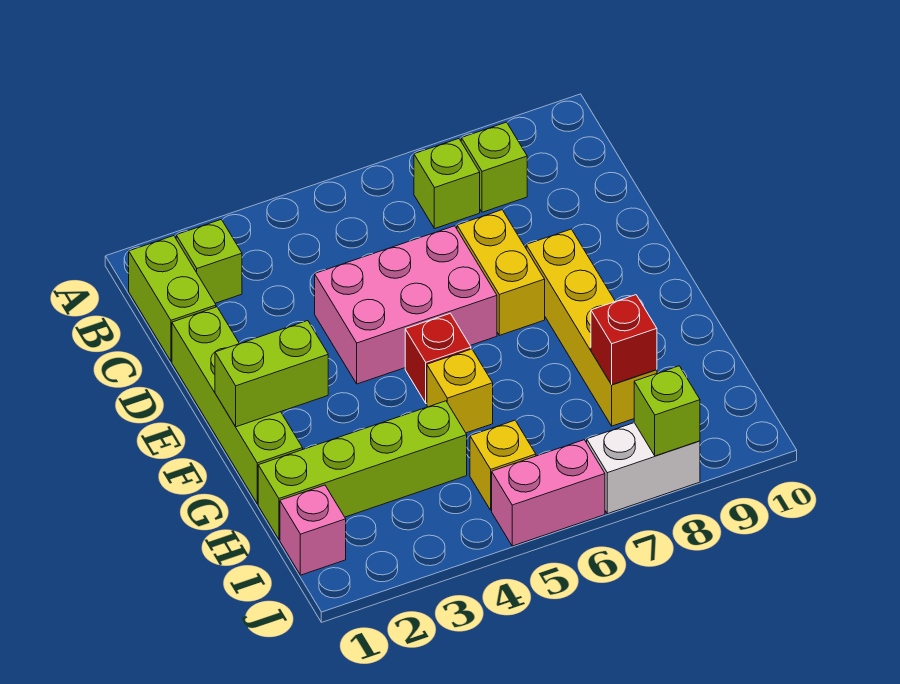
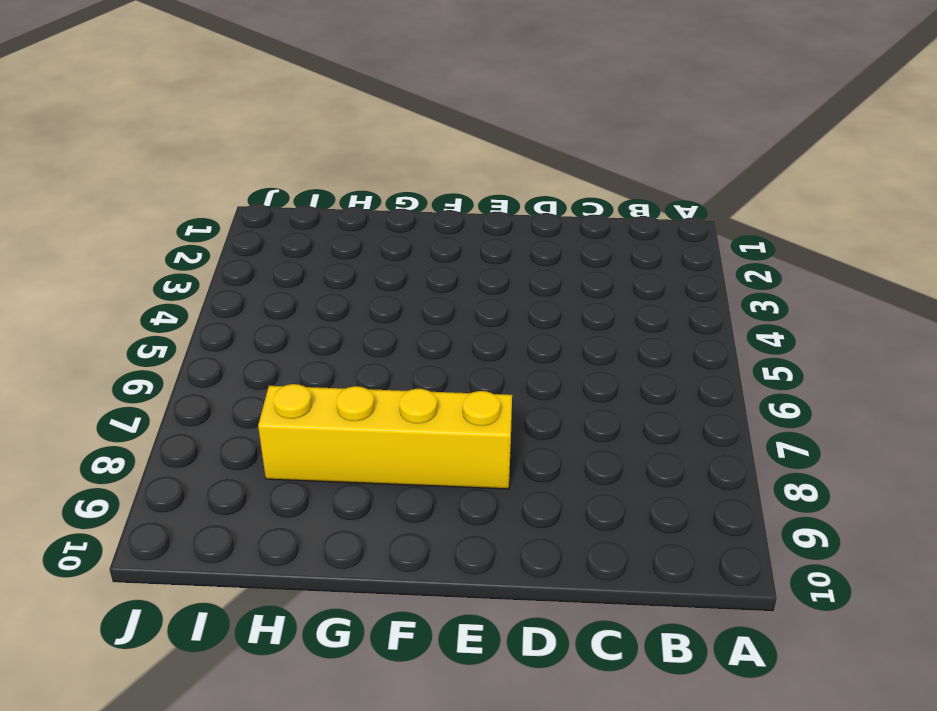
none -> lime brick B1:C1 level 1
none -> lime brick B2 level 1
none -> lime brick B7 level 1

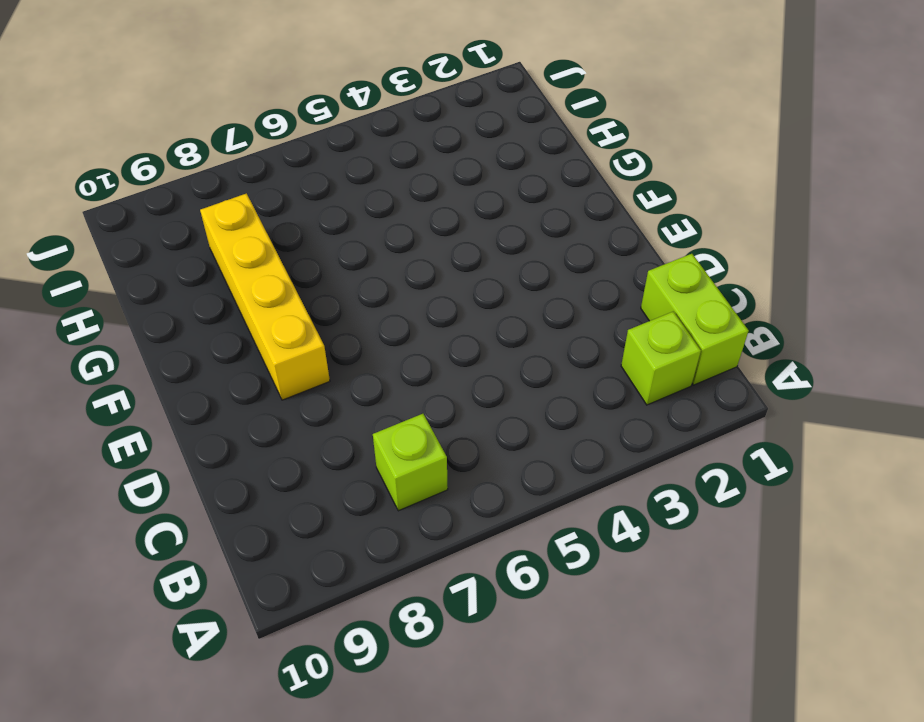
none -> lime brick B8 level 1
none -> lime brick D1:G1 level 1
none -> pink brick D4:E6 level 1

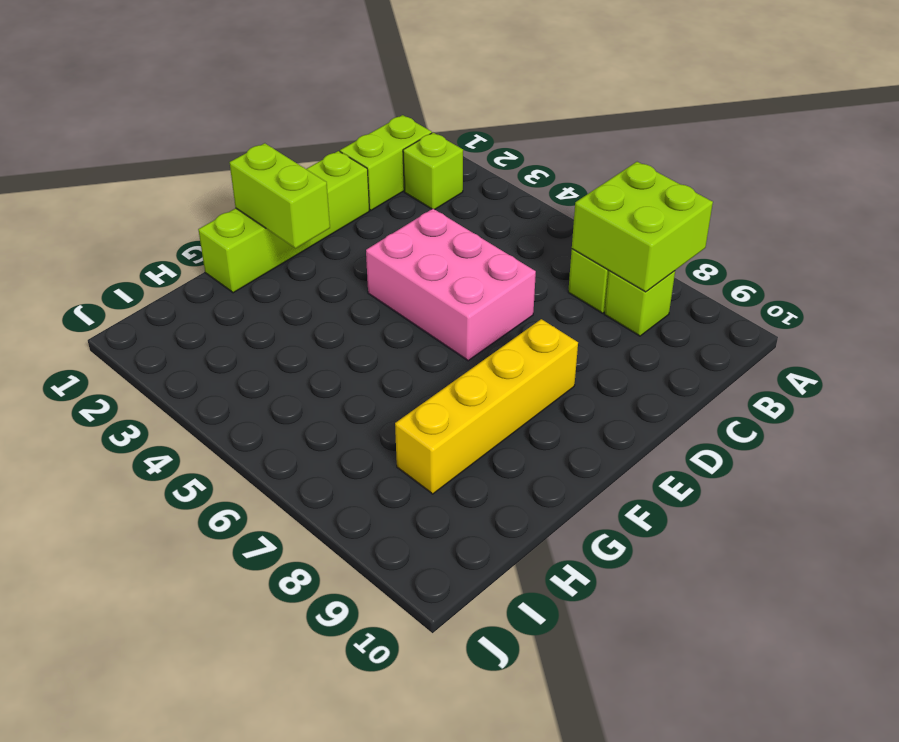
lime brick A7:B8 level 2 -> none
none -> yellow brick D7:E7 level 1
none -> red brick F5 level 1
none -> yellow brick G5 level 1

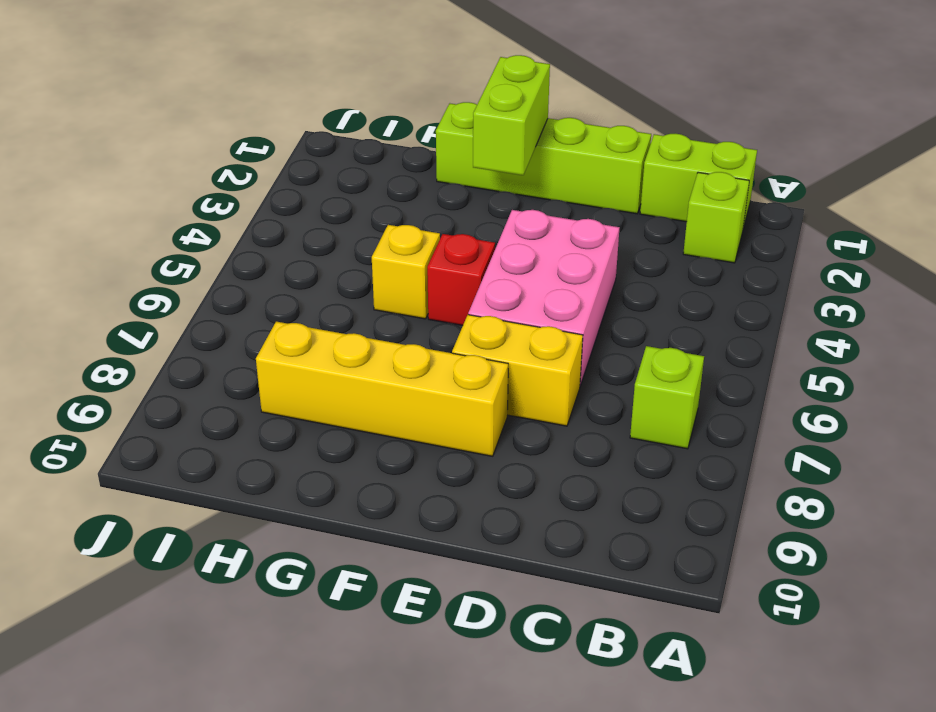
none -> lime brick B8 level 1
none -> lime brick H1:H4 level 1
none -> pink brick I1 level 1

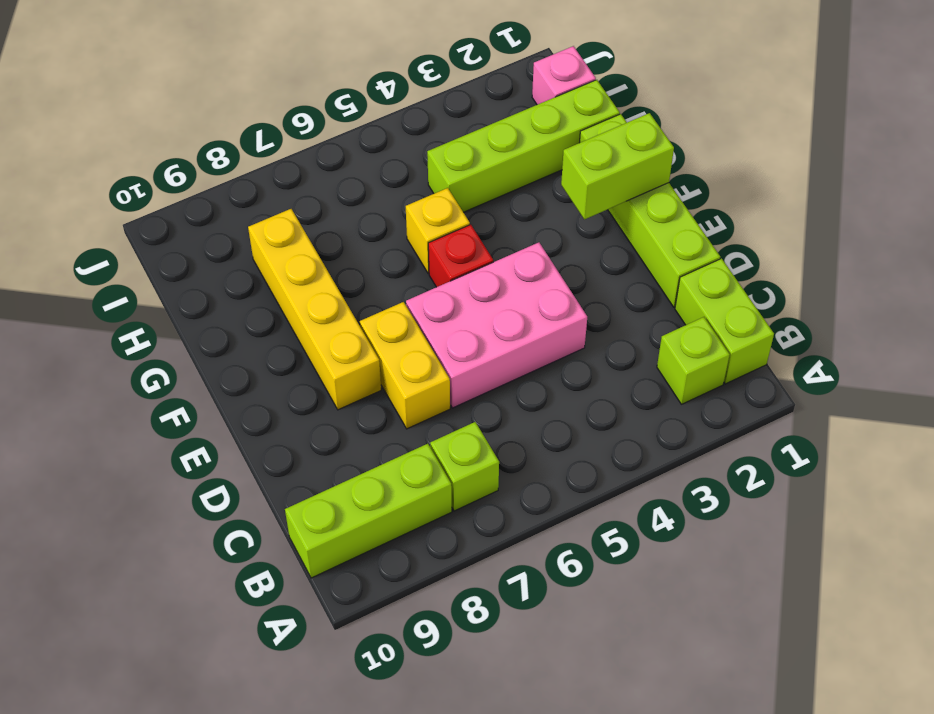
lime brick B8:B10 level 1 -> lime brick B8 level 1
none -> yellow brick I5 level 1
none -> pink brick J5:J6 level 1
none -> white brick J7:J8 level 1

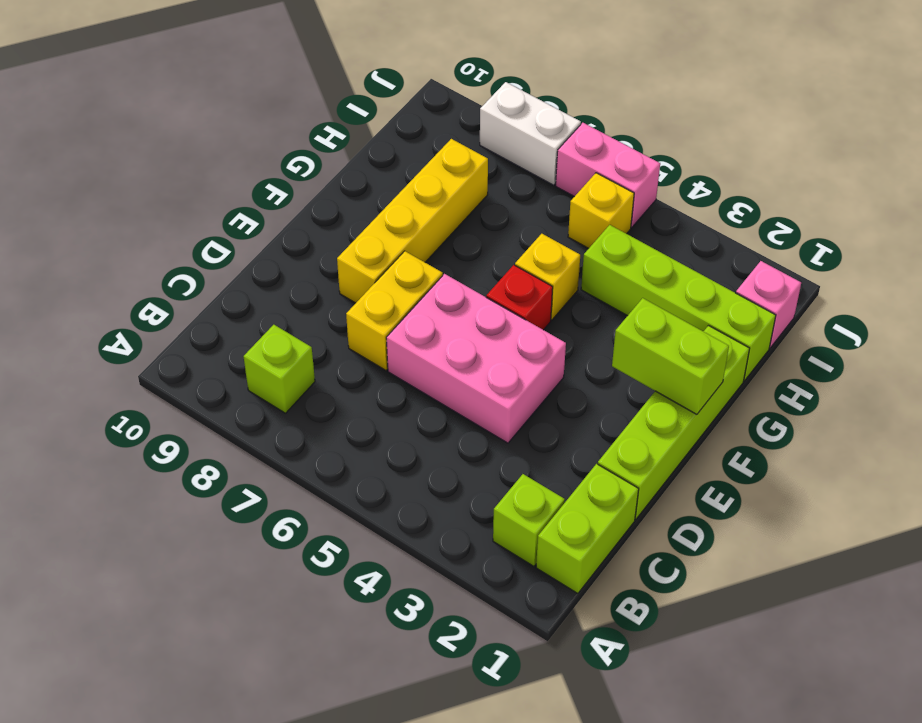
none -> lime brick B7 level 1
none -> red brick H8 level 2
none -> lime brick J8 level 2

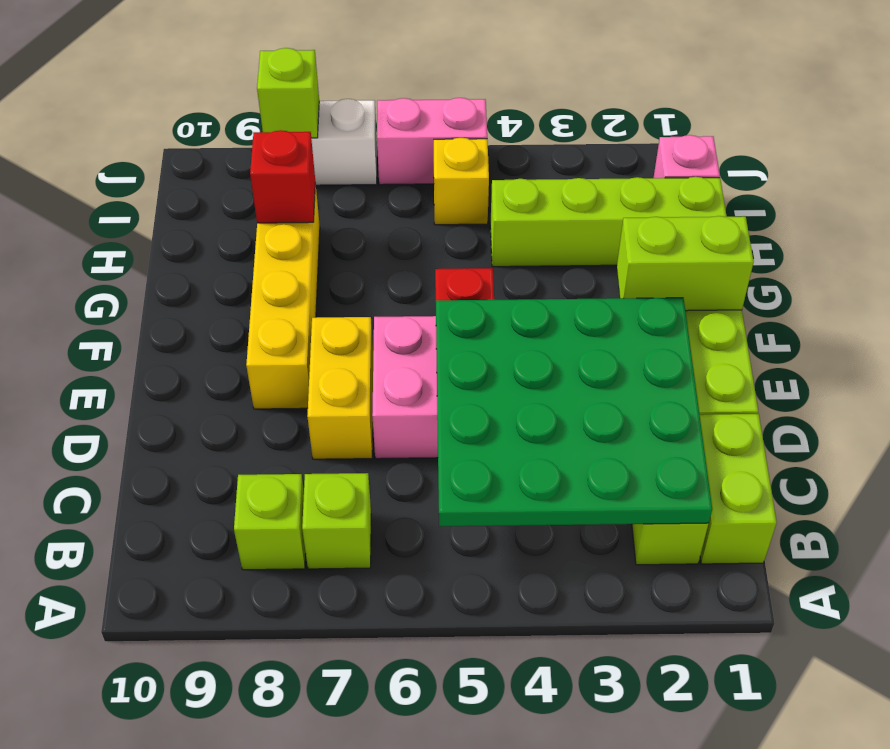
green plate B2:E5 level 2 -> none
none -> yellow brick G5 level 1

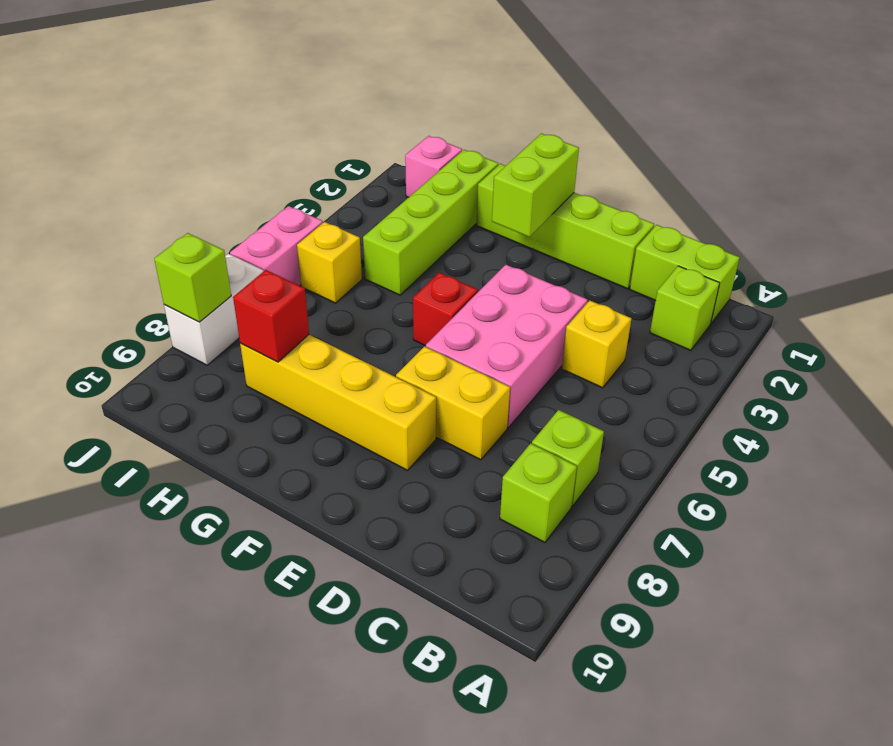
yellow brick C4 level 1 -> yellow brick G5 level 1

